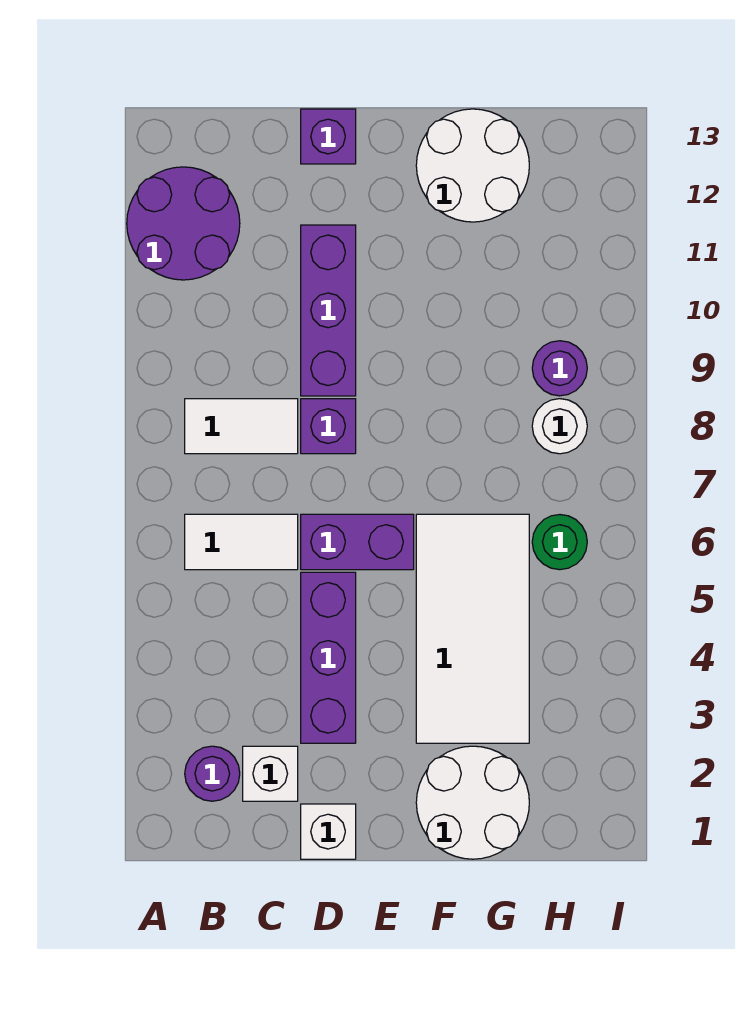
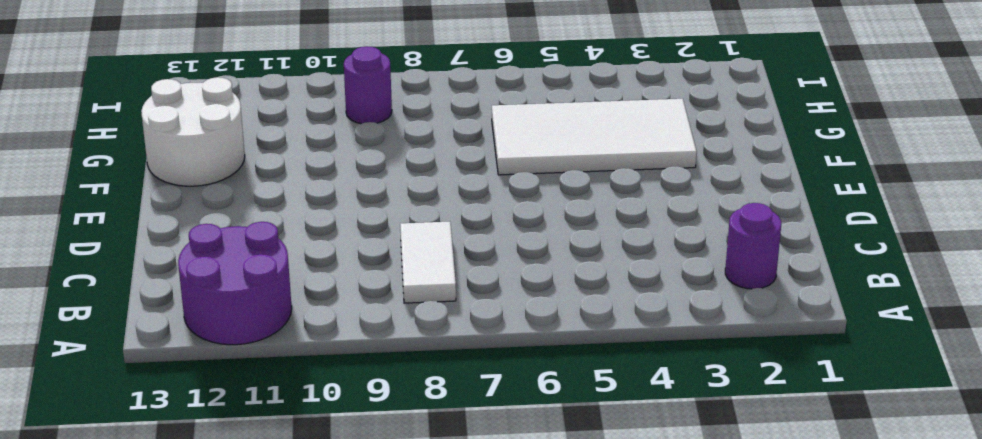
none -> white tile B6:C6 level 1
none -> white brick C2 level 1
none -> white brick D1 level 1

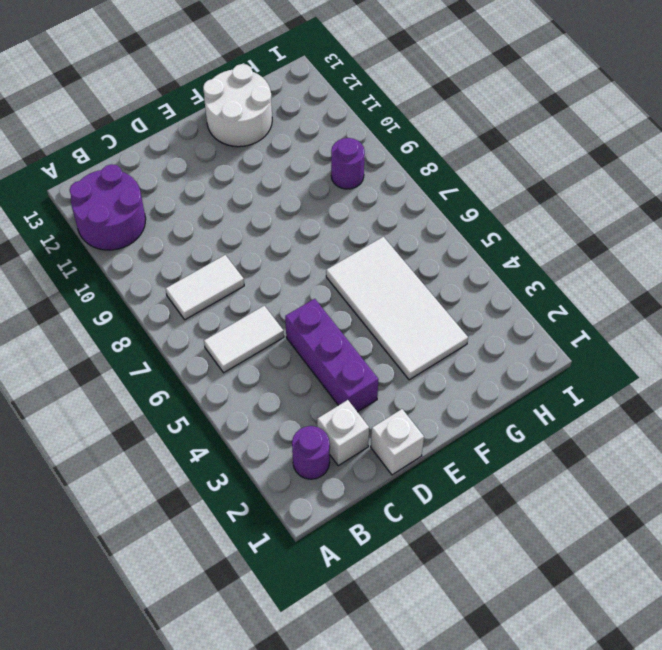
none -> purple brick D6:E6 level 1
none -> purple brick D8 level 1
none -> purple brick D9:D11 level 1

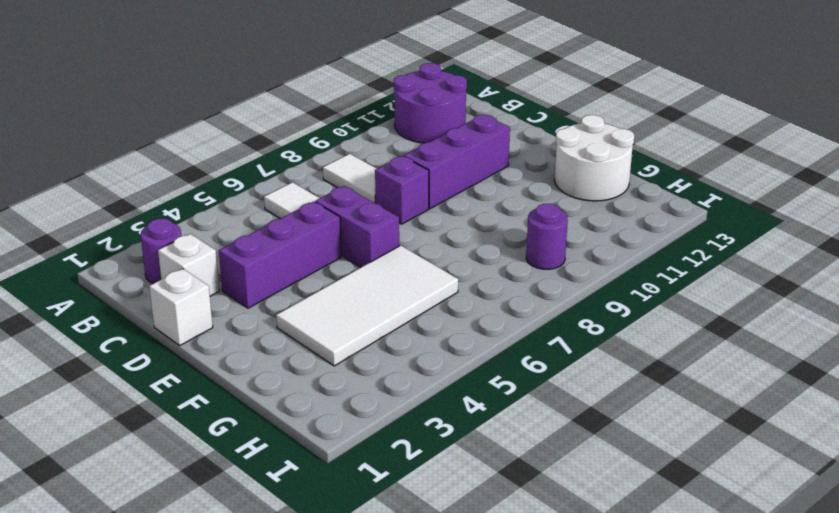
none -> purple brick D13 level 1
none -> white round brick F1:G2 level 1
none -> green round brick H6 level 1

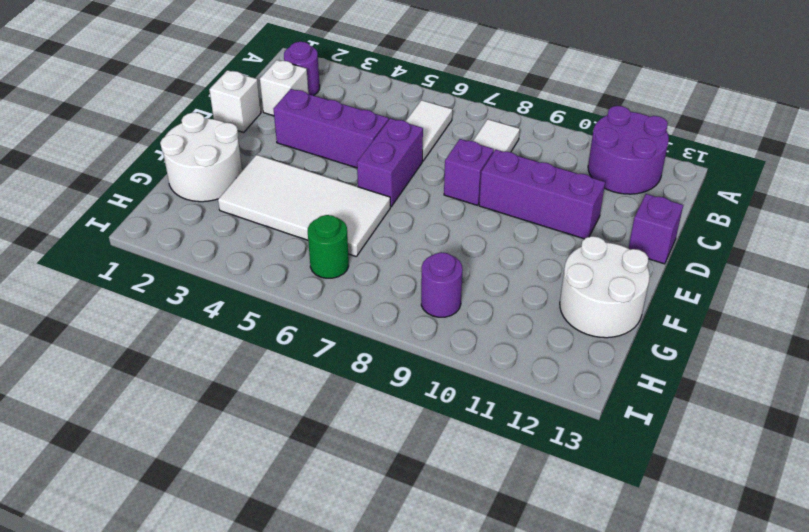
none -> white round brick H8 level 1

